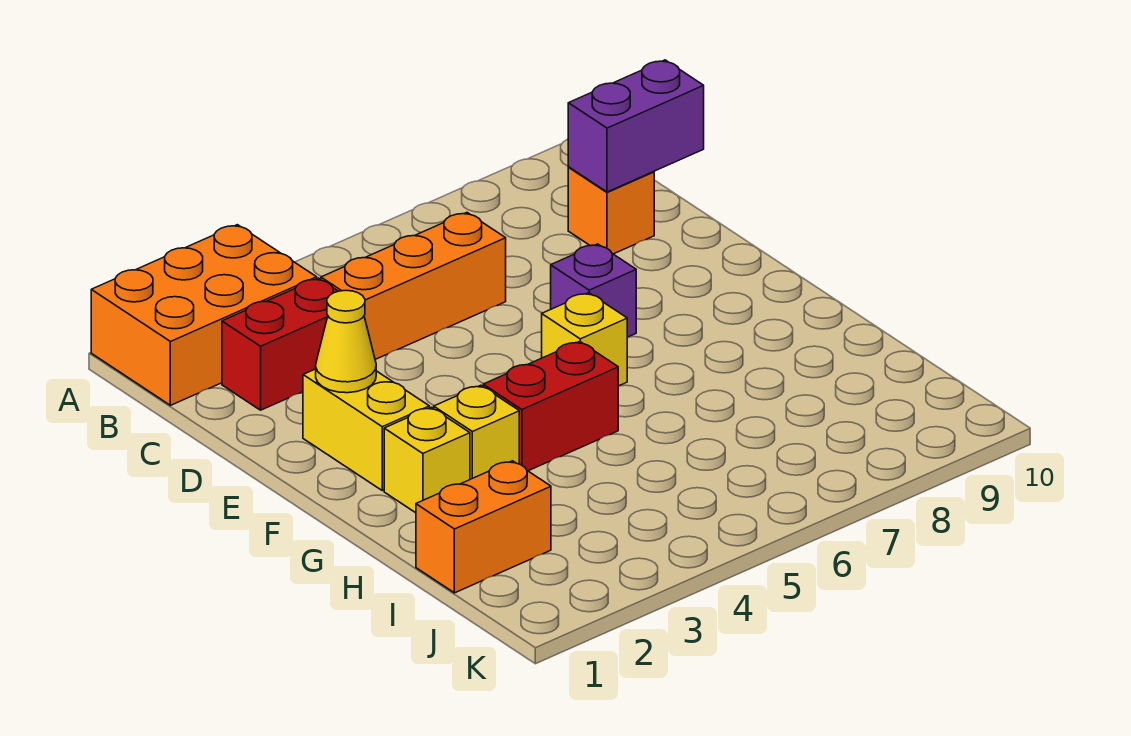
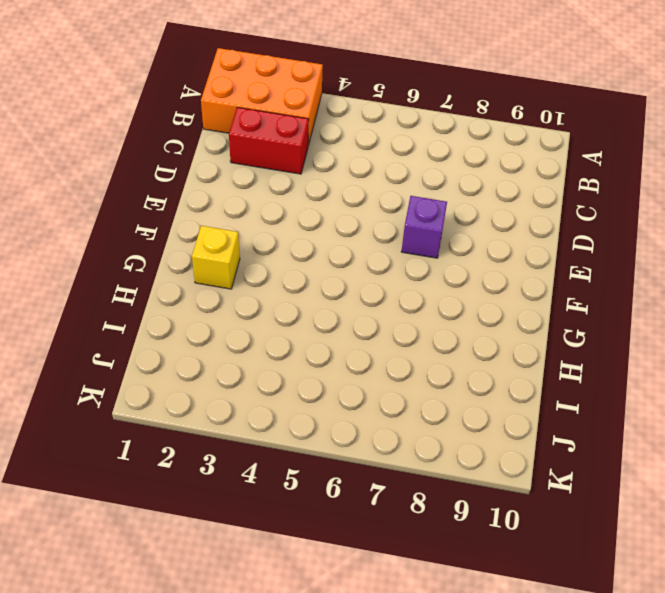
none -> orange brick C4:C6 level 1
none -> orange brick C9 level 1
none -> yellow brick E2:F2 level 1

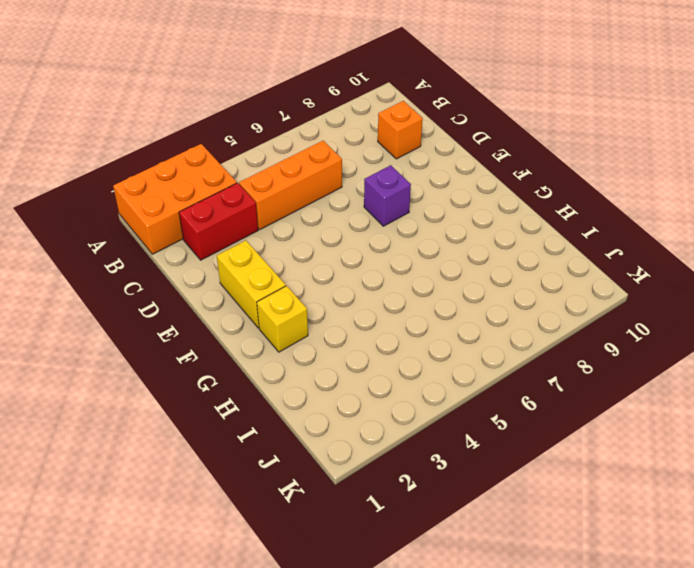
none -> yellow brick F6 level 1
none -> yellow brick G3 level 1
none -> red brick G4:G5 level 1

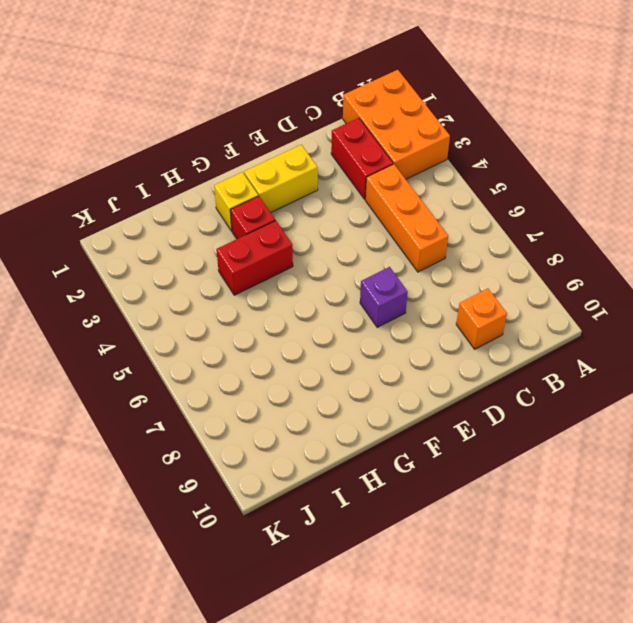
red brick G3 level 1 -> yellow brick G3 level 1
red brick G4:H4 level 1 -> red brick G4:G5 level 1
none -> yellow brick F6 level 1
none -> orange brick I1:I2 level 1
none -> purple brick C9:C10 level 2

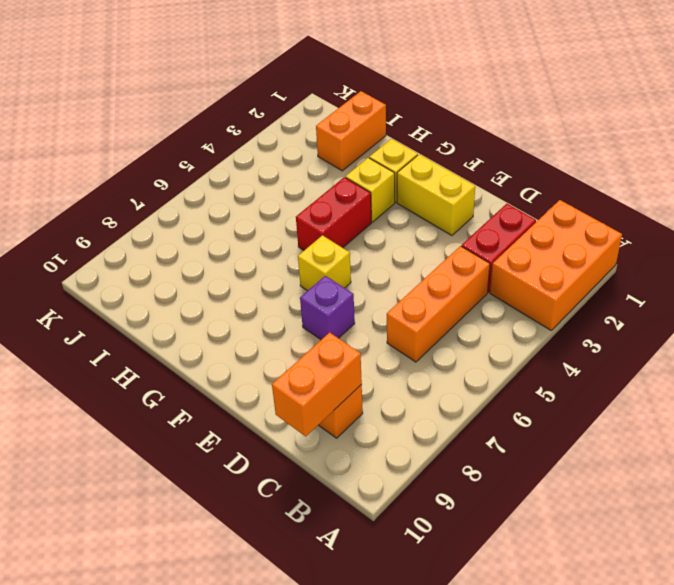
orange brick C9:C10 level 2 -> purple brick C9:C10 level 2
none -> yellow cone E2 level 2

